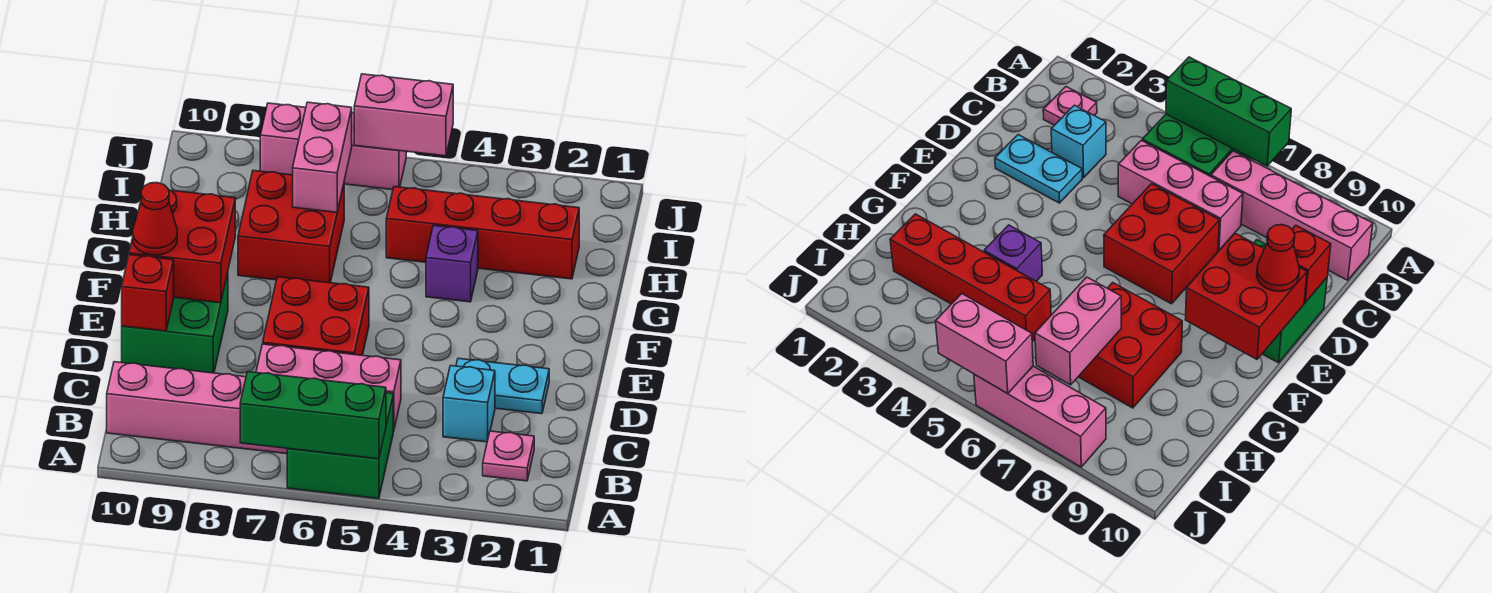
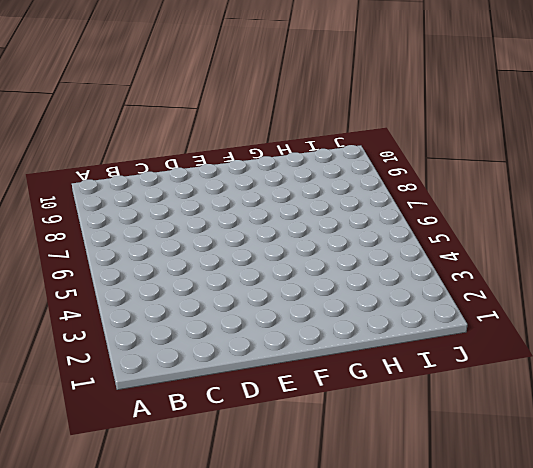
none -> green brick A5:B6 level 1
none -> pink plate B2 level 1
none -> pink brick B7:B10 level 1

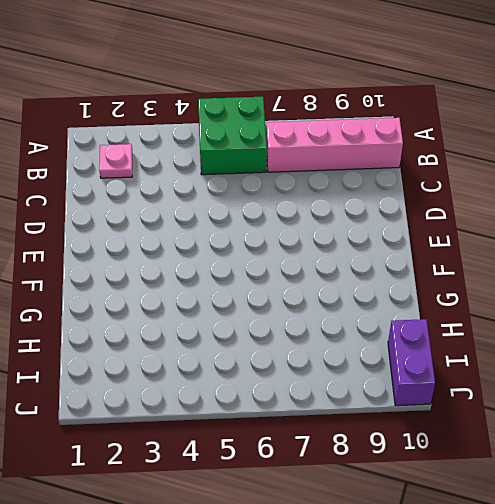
purple brick I10:J10 level 1 -> none
none -> cyan brick C3 level 1
none -> pink brick C5:C7 level 1
none -> cyan plate D2:D3 level 1

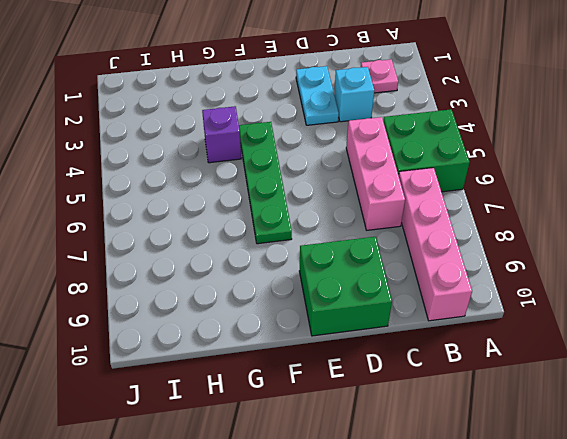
green plate F4:F7 level 1 -> none
none -> red brick D6:E7 level 1
none -> red brick G7:H8 level 1
none -> red brick H2:H5 level 1

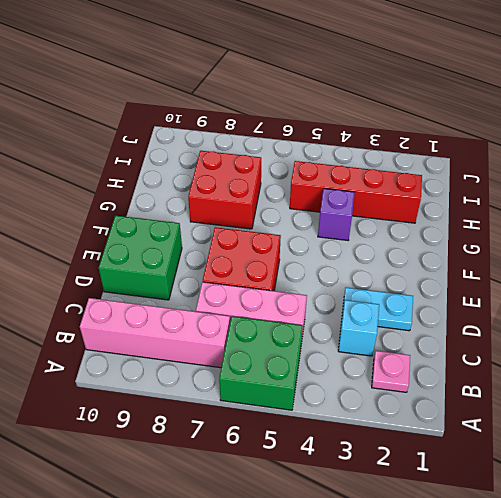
none -> pink brick J6:J8 level 1
none -> green brick A5:A7 level 2
none -> red brick D10 level 2

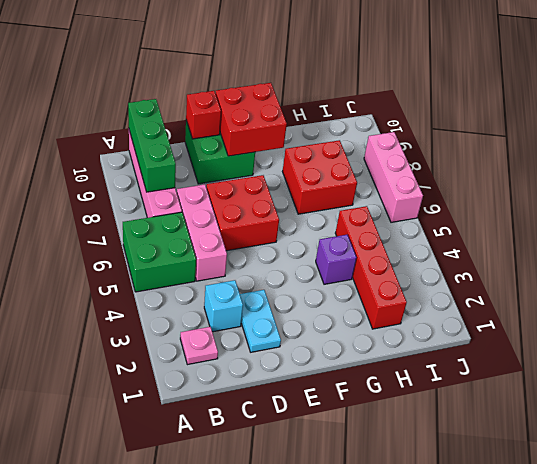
green brick B8:B10 level 2 -> green brick A5:A7 level 2
none -> pink brick H7:I7 level 2
none -> pink brick J5:J6 level 2
none -> red cone E10 level 3

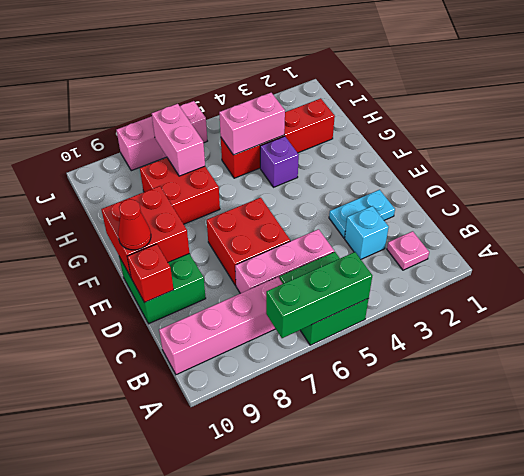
pink brick H4:H5 level 2 -> pink brick J5:J6 level 2

